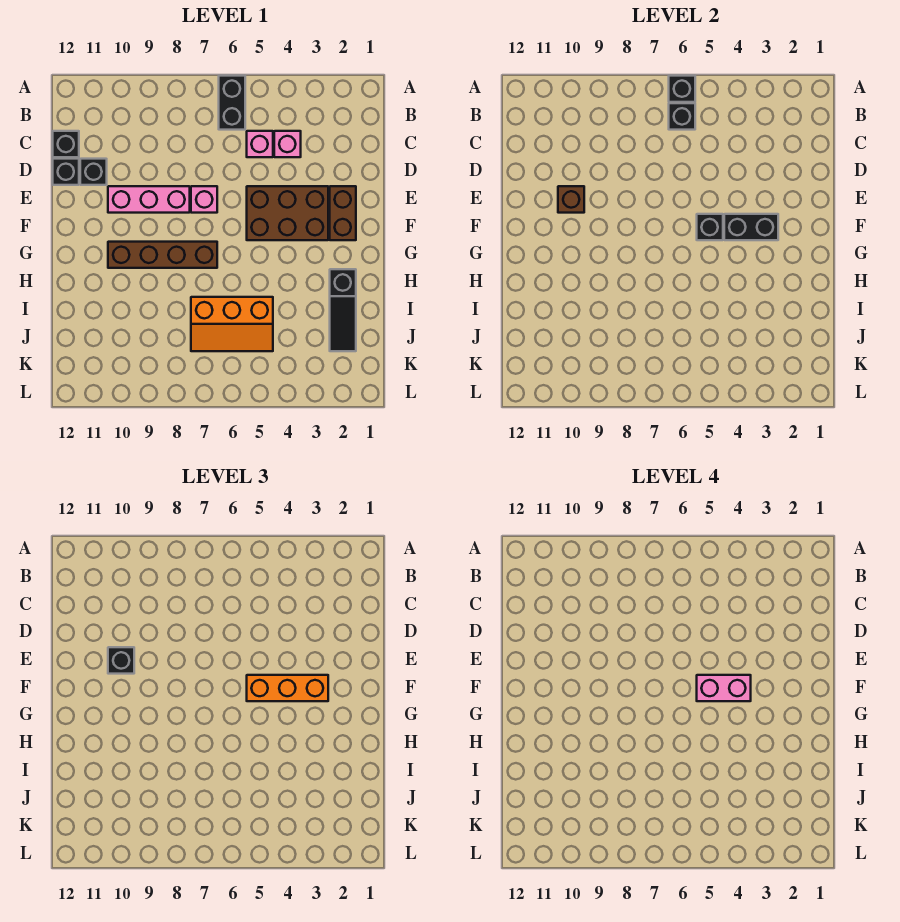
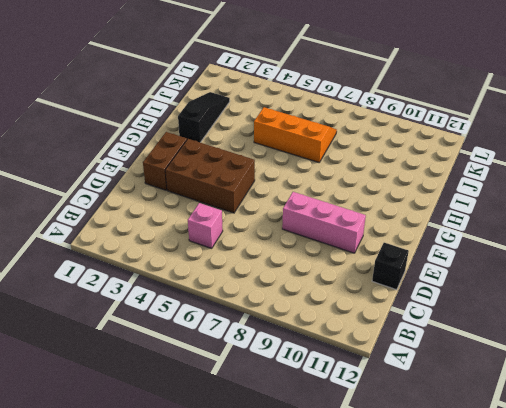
none -> black brick A6:B6 level 1
none -> pink brick C4 level 1
none -> black brick C12 level 1

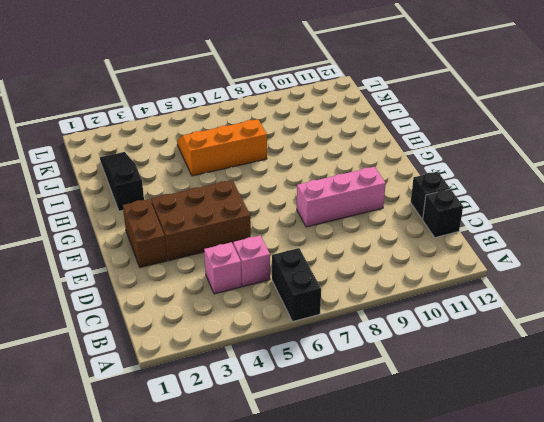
none -> black brick D11 level 1
none -> pink brick E7 level 1
none -> brown brick G7:G10 level 1

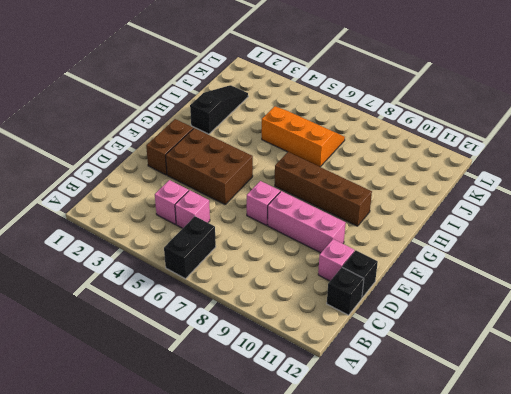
pink brick D11 level 1 -> black brick D11 level 1
none -> black brick A6 level 2
none -> black brick B6 level 2
none -> brown brick E10 level 2

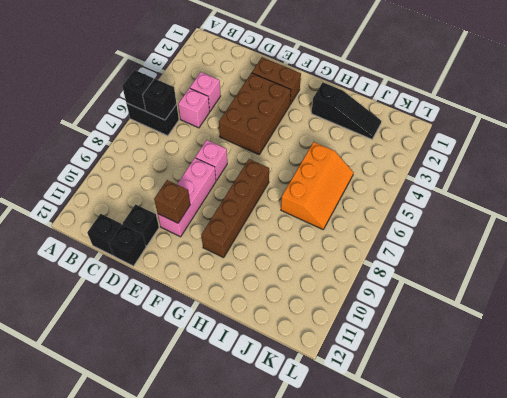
none -> black brick F3:F4 level 2
none -> black brick F5 level 2
none -> black brick E10 level 3

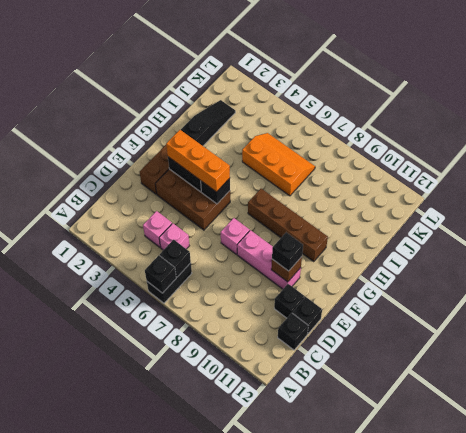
none -> pink brick F4:F5 level 4

